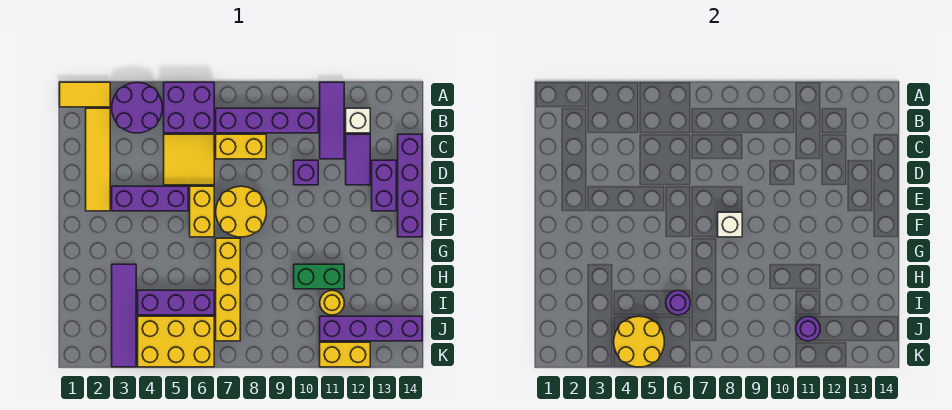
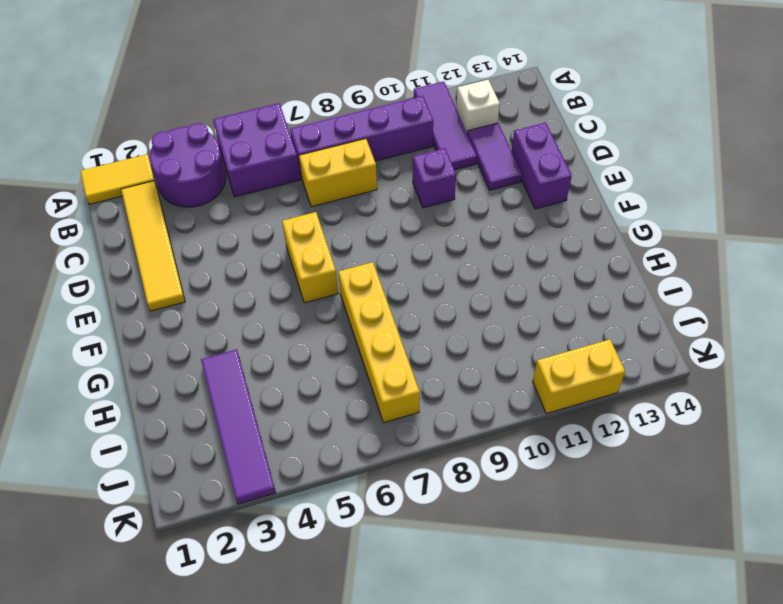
none -> yellow tile C5:D6 level 1
none -> purple brick C14:F14 level 1
none -> purple brick E3:E5 level 1

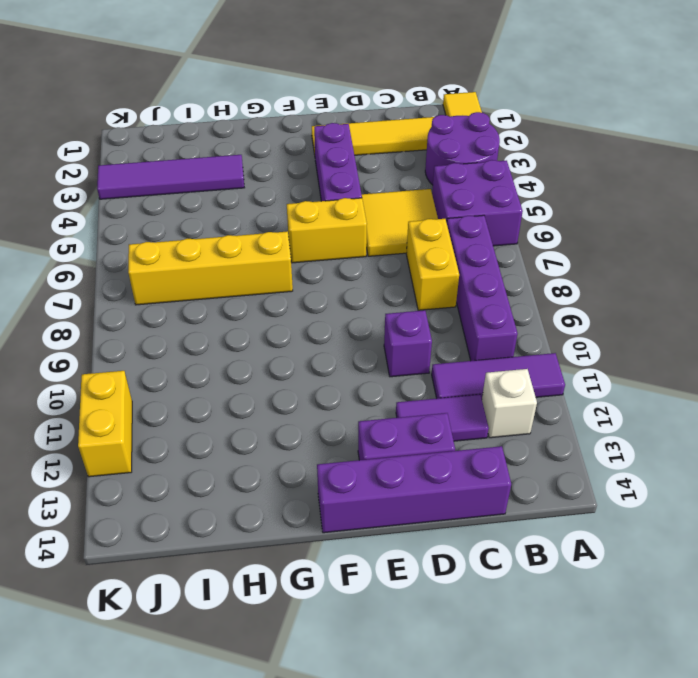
none -> yellow round brick E7:F8 level 1
none -> green brick H10:H11 level 1
none -> purple brick I4:I6 level 1

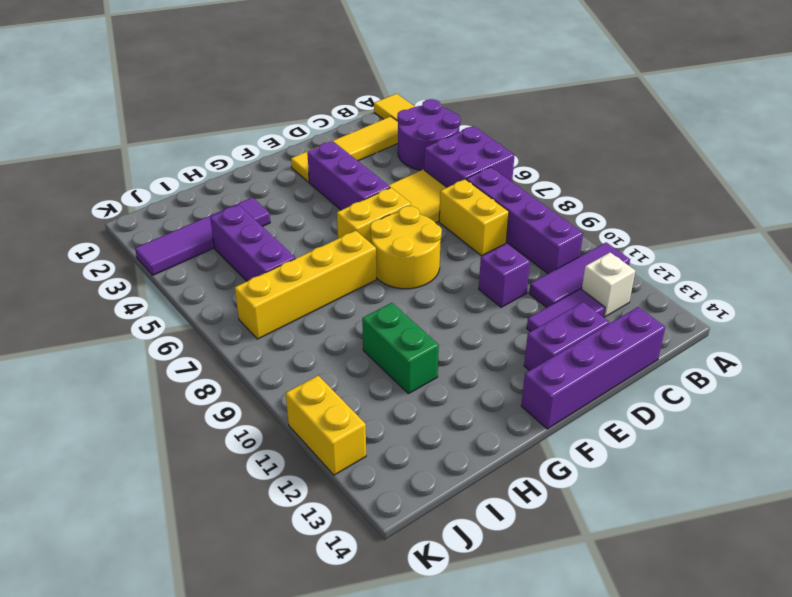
none -> yellow round brick I11 level 1
none -> yellow brick J4:K6 level 1
none -> purple brick J11:J14 level 1

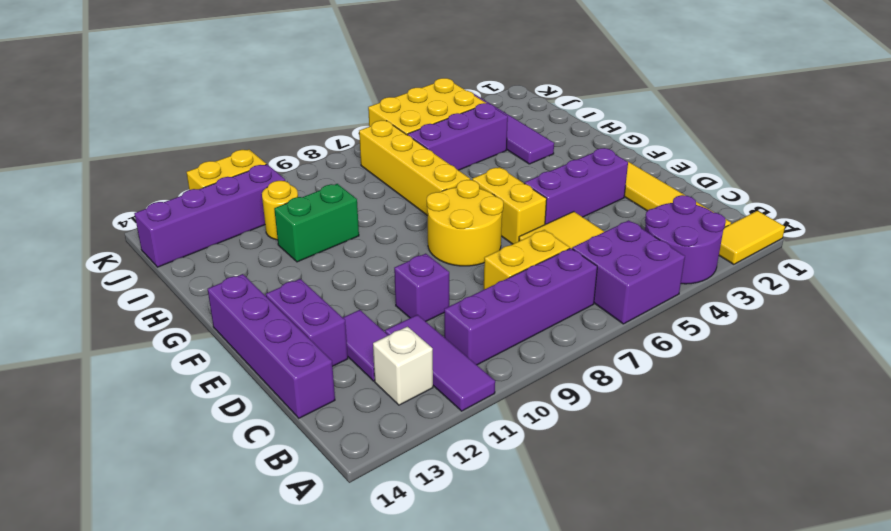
none -> white brick F8 level 2
none -> purple round brick I6 level 2
none -> yellow round brick J4:K5 level 2

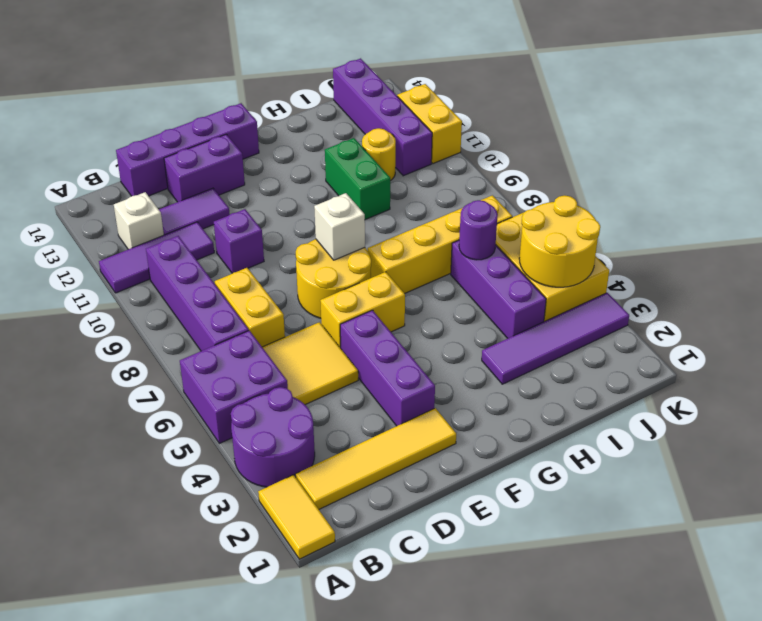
none -> purple round brick J11 level 2

